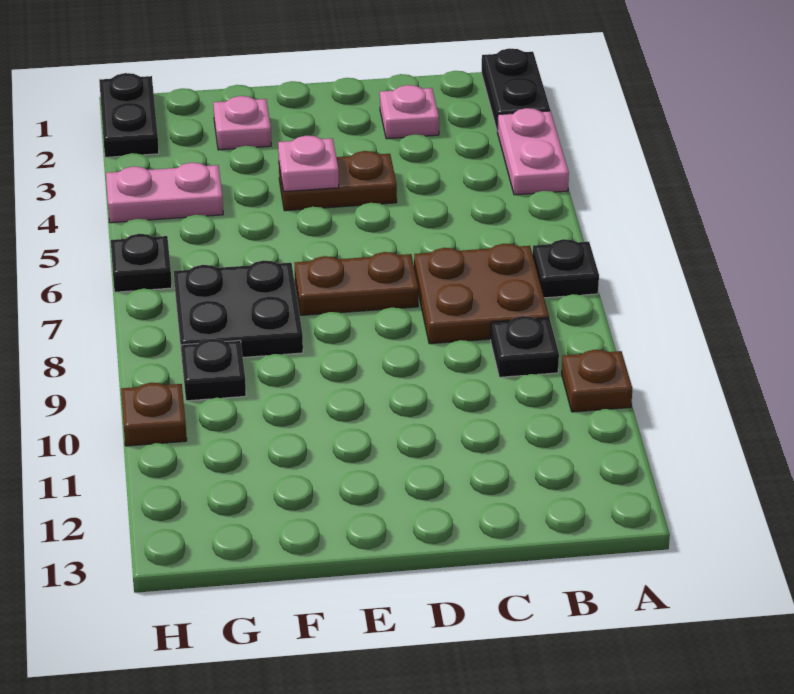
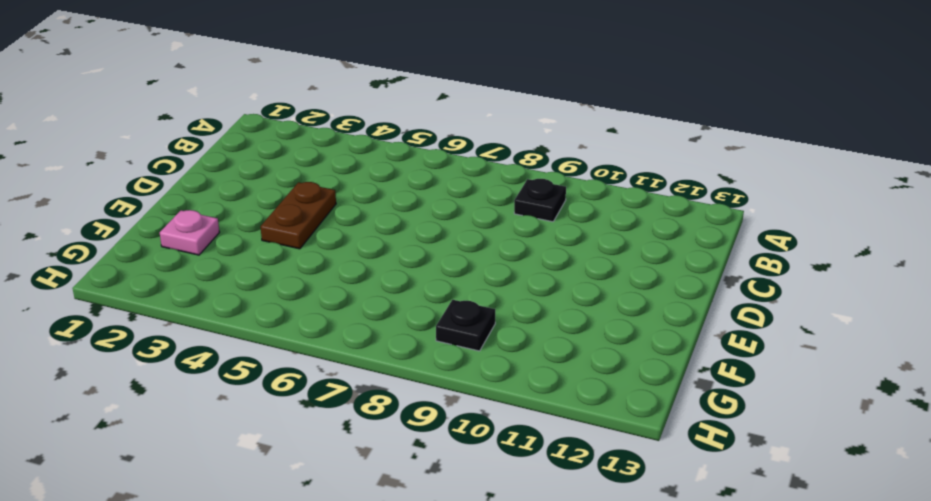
none -> black plate A1:A2 level 1
none -> pink plate A3:A4 level 1
none -> black plate A7 level 1

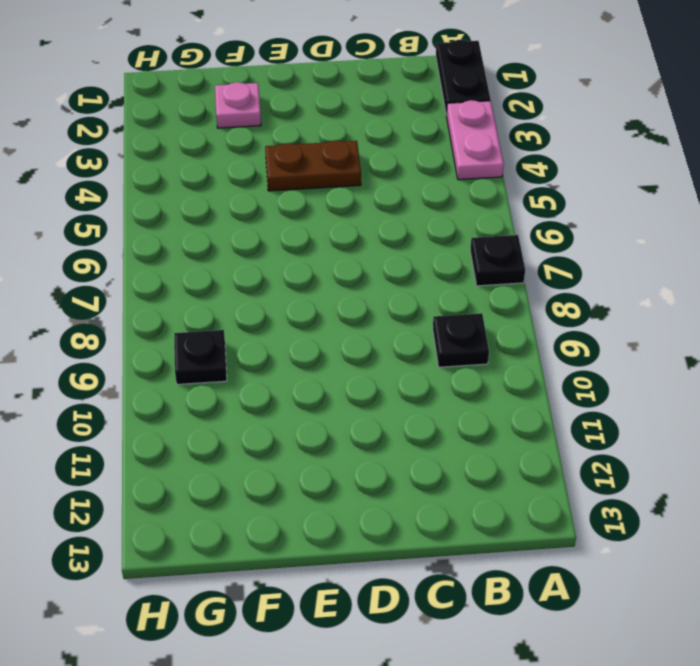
none -> brown plate A10 level 1
none -> brown plate B7:C8 level 1
none -> pink plate C2 level 1

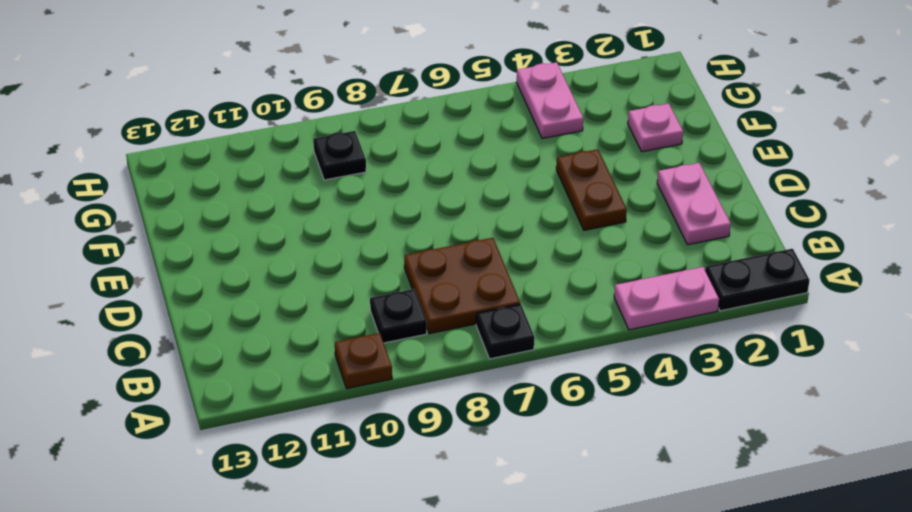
pink plate C2:D2 level 1 -> pink plate C2 level 1
none -> brown plate D7:E7 level 1
none -> black plate F7:G8 level 1
none -> black plate H1:H2 level 1

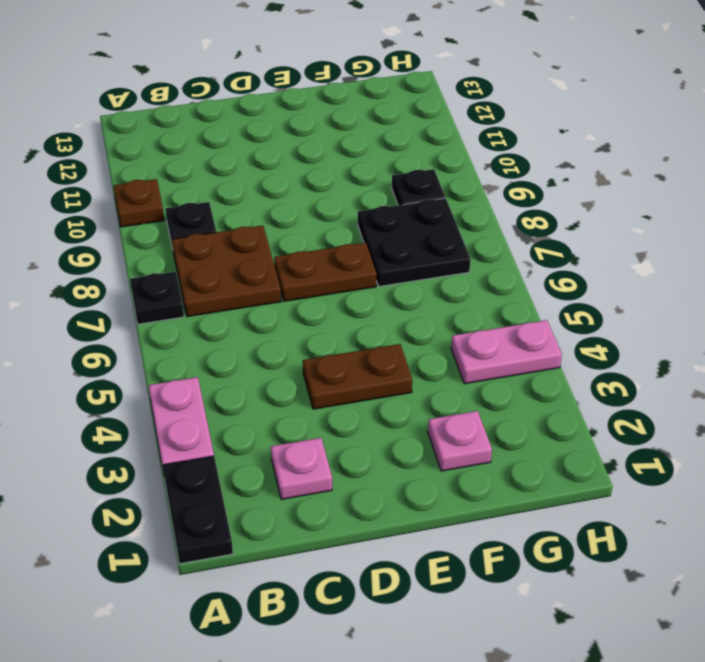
none -> black plate H1:H2 level 1
none -> black plate H6 level 1
none -> brown plate H10 level 1

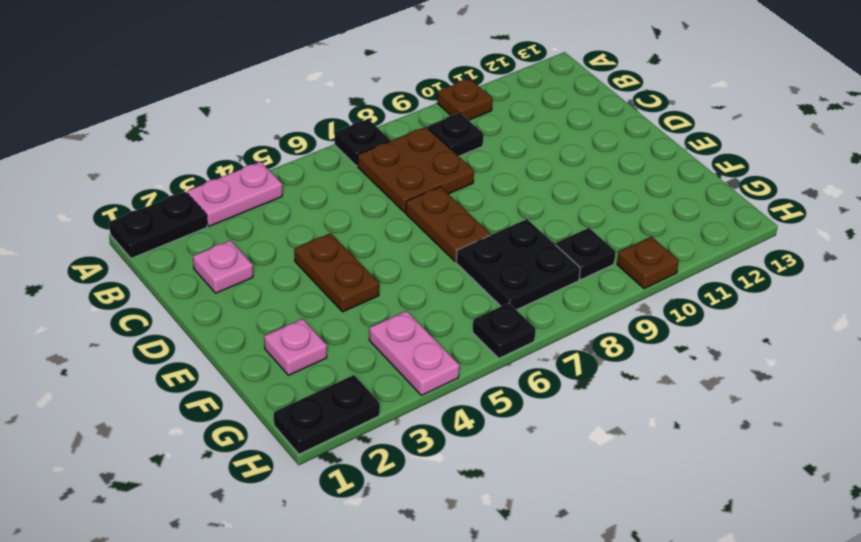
none -> pink plate E4 level 2

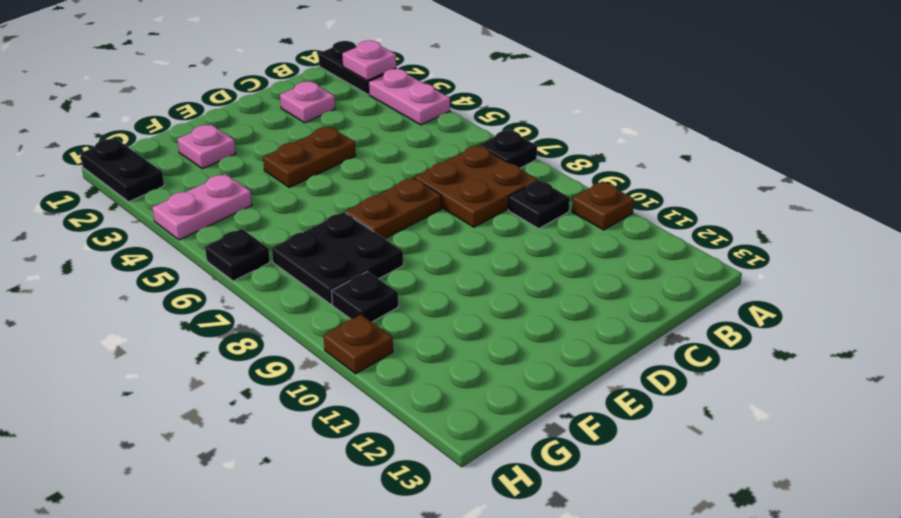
pink plate A2 level 2 -> pink plate E4 level 2

